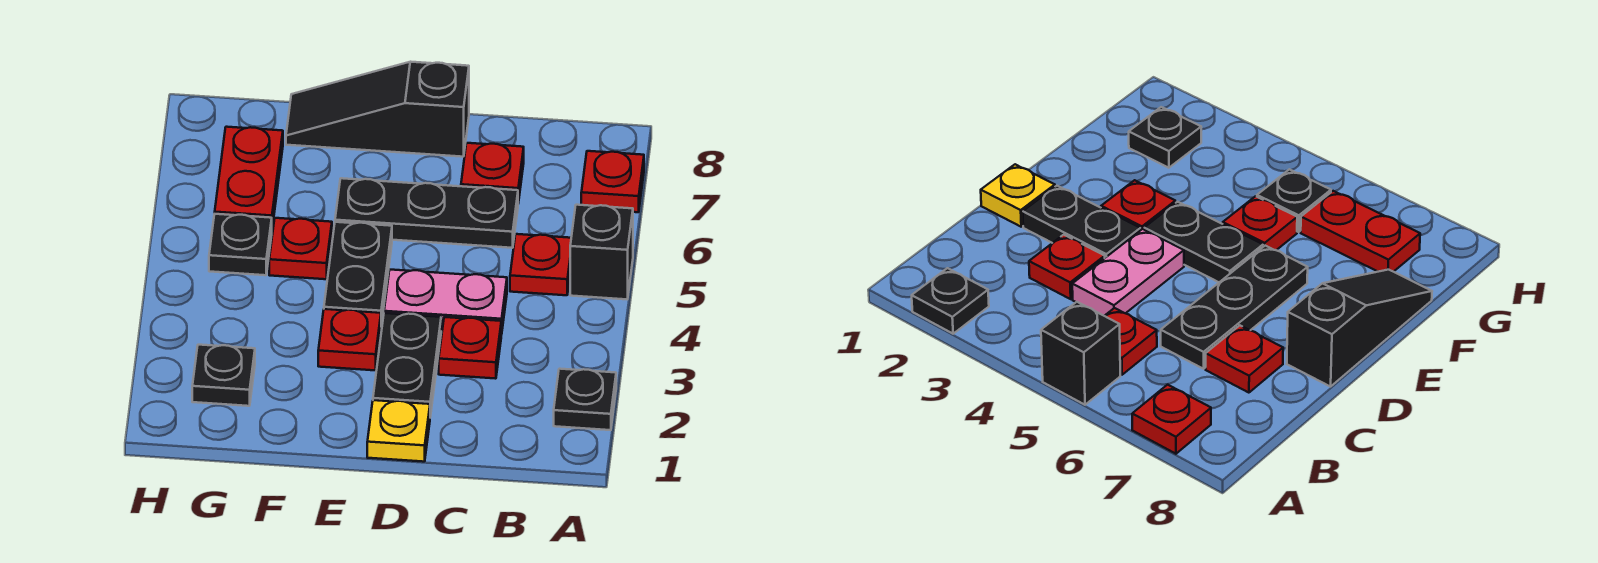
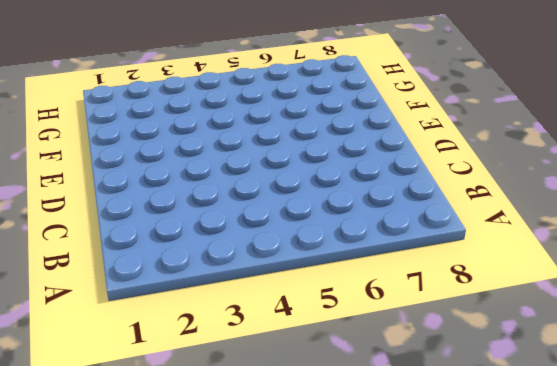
none -> black plate A2 level 1
none -> black brick A5 level 1
none -> red plate A7 level 1

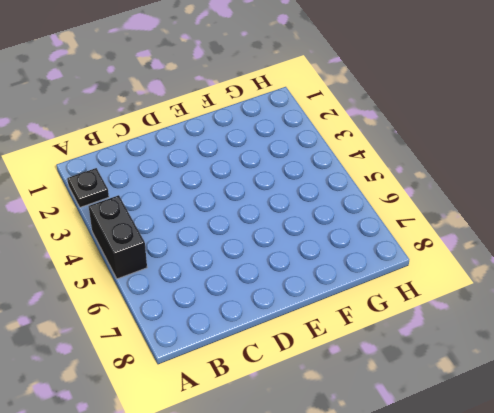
black brick A4:A5 level 1 -> black brick A5 level 1
none -> red plate A7 level 1
none -> red plate B5 level 1
none -> red plate C3 level 1

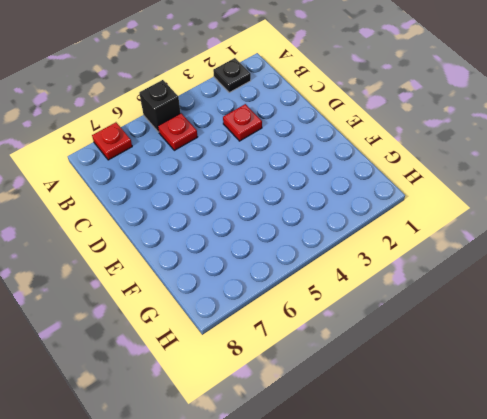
none -> pink plate C4:D4 level 1
none -> black plate C6:E6 level 1
none -> red plate C7 level 1

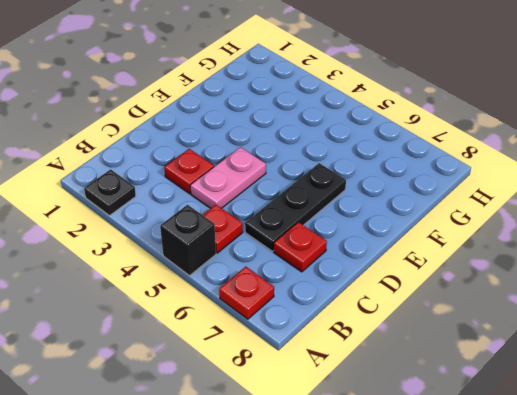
none -> yellow plate D1 level 1
none -> black plate D2:D3 level 1
none -> black slope D8:F8 level 1 top D

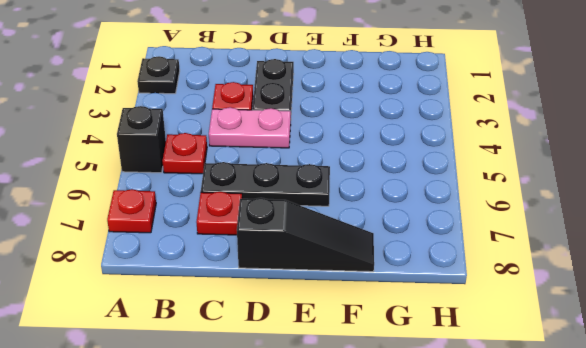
none -> yellow plate D1 level 1
none -> red plate E3 level 1
none -> black plate E4:E5 level 1

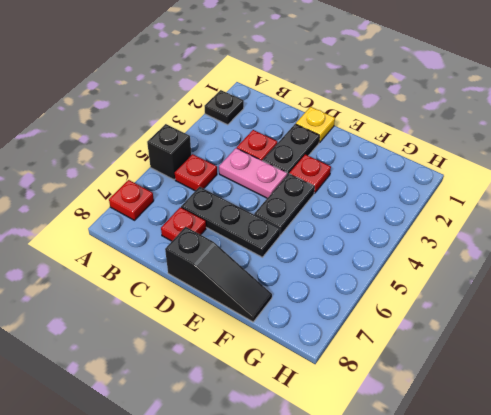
none -> red plate F5 level 1
none -> black plate G2 level 1
none -> black plate G5 level 1

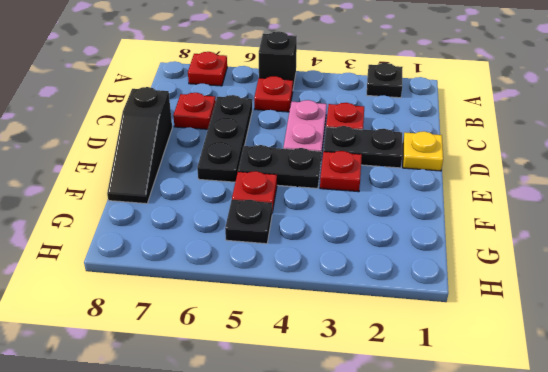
none -> black plate G2 level 1
none -> red plate G6:G7 level 1

